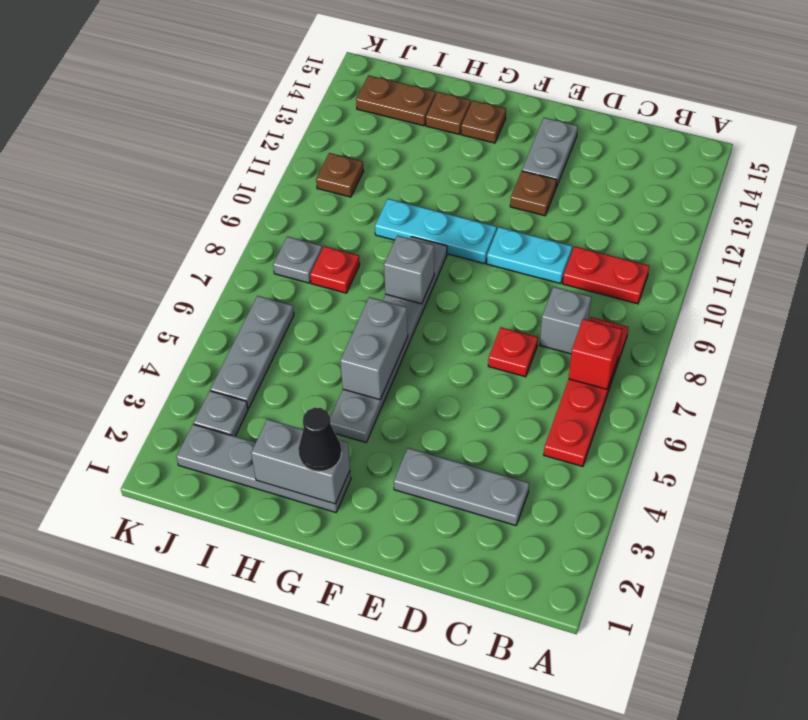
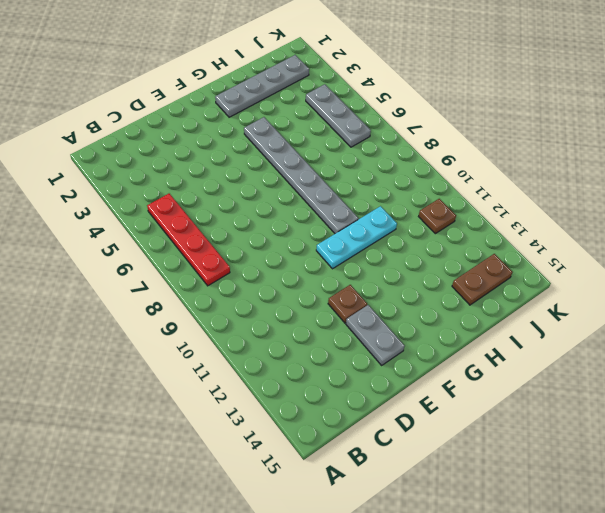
none -> red plate B10:C10 level 1
none -> grey plate C3:E3 level 1
none -> grey brick C8 level 1

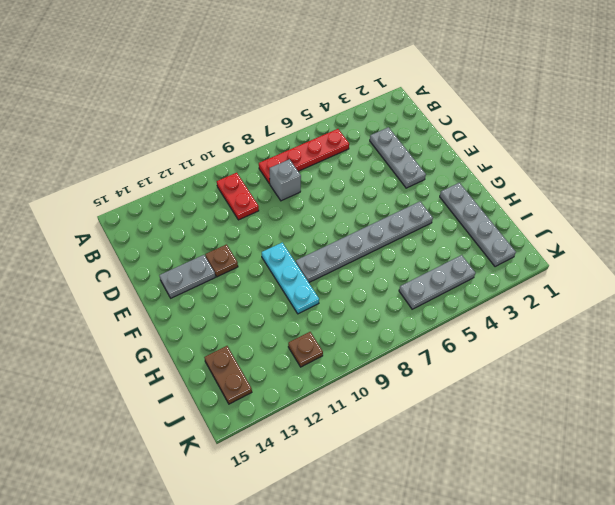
none -> red plate D7 level 1
none -> cyan plate D10:E10 level 1
none -> brown plate G14 level 1

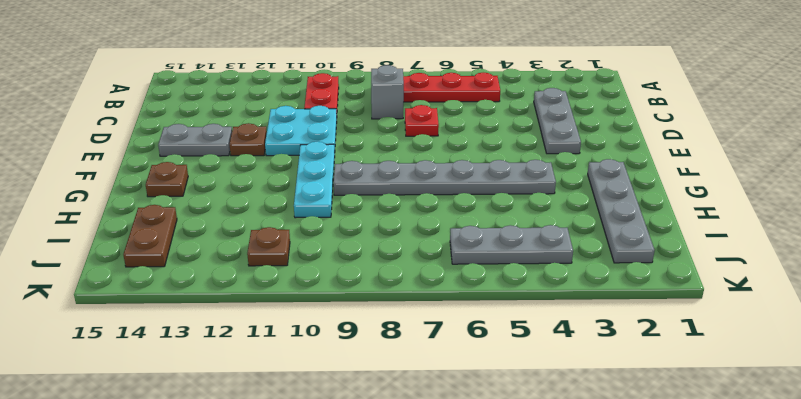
cyan plate D10:E11 level 1 -> cyan plate D10:E10 level 1
none -> brown plate H14 level 1
none -> red plate I8 level 1
none -> grey plate J3 level 1

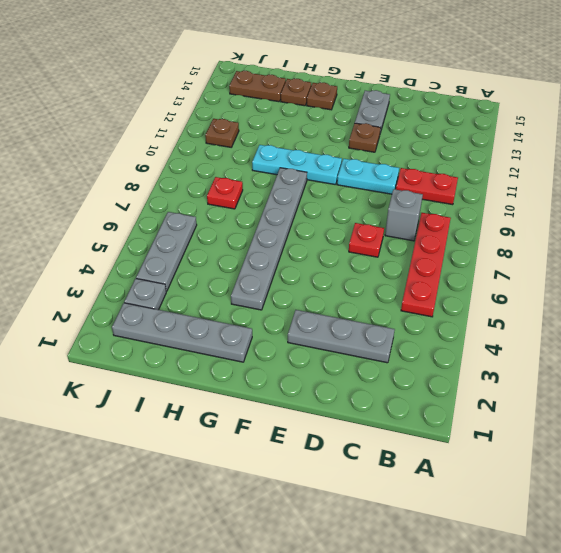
none -> grey plate J8 level 1
none -> red brick B7 level 2
none -> grey brick G2:H2 level 2

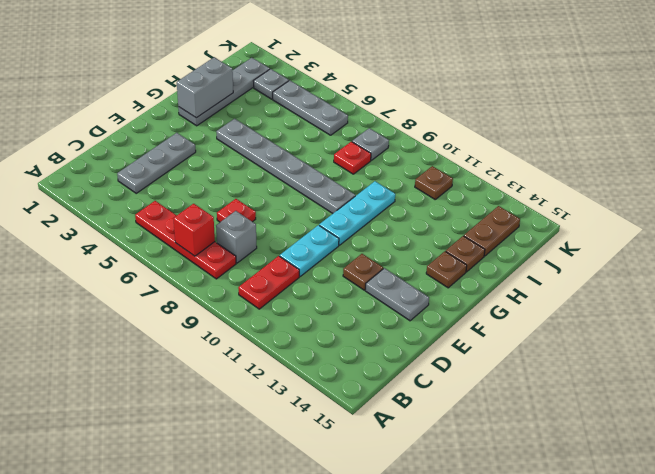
none -> grey brick G5:G6 level 2
none -> grey brick G8 level 2
none -> black cone G2 level 3

